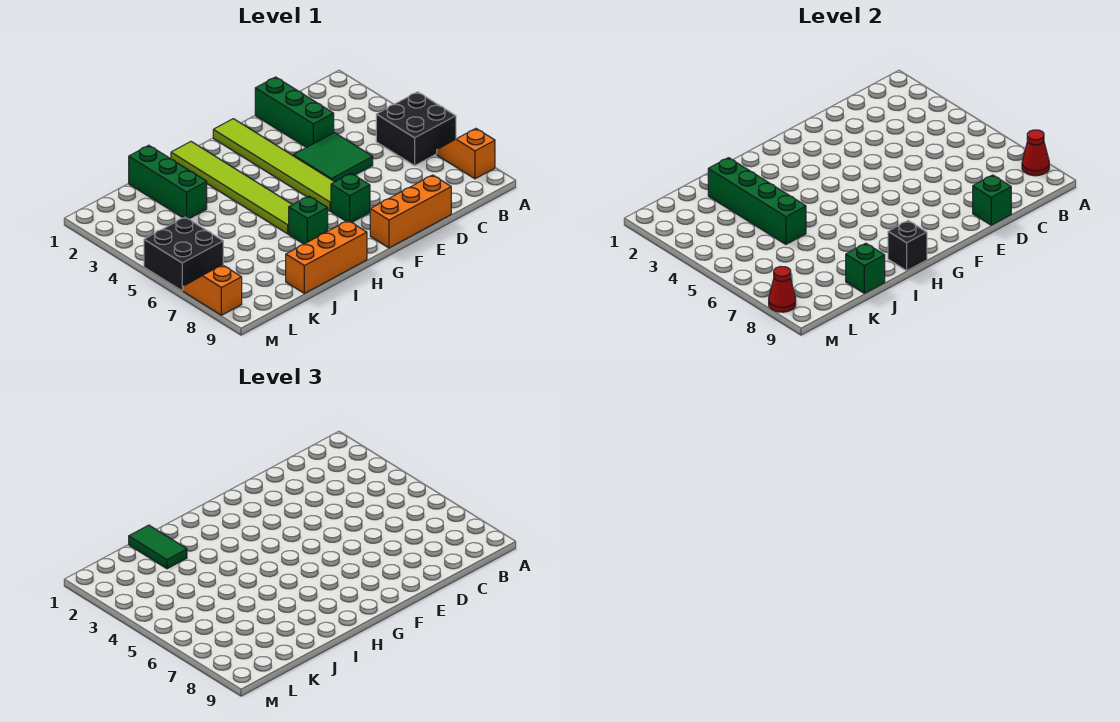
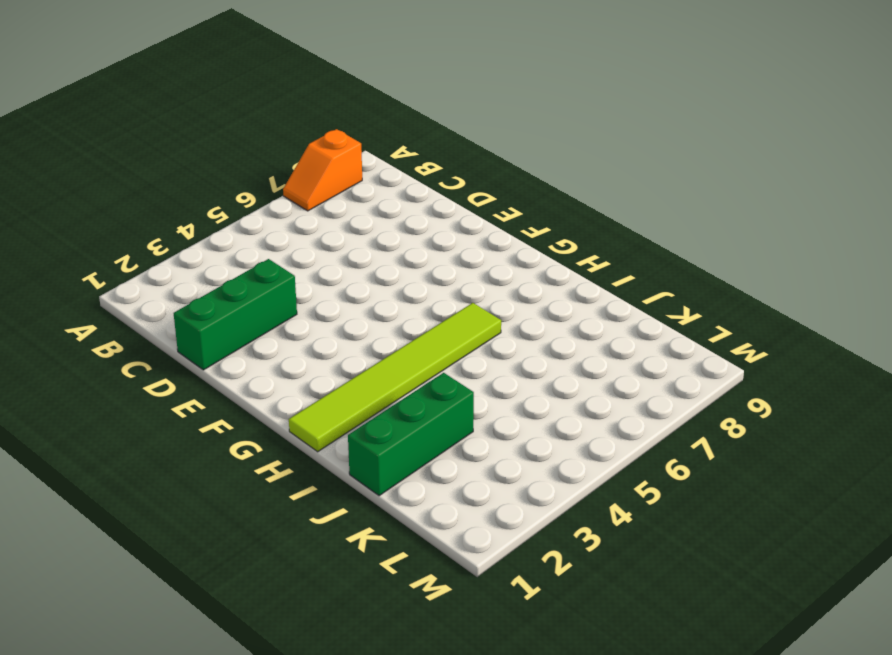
none -> black brick A5:B6 level 1
none -> green tile D4:E5 level 1
none -> orange brick D9:F9 level 1

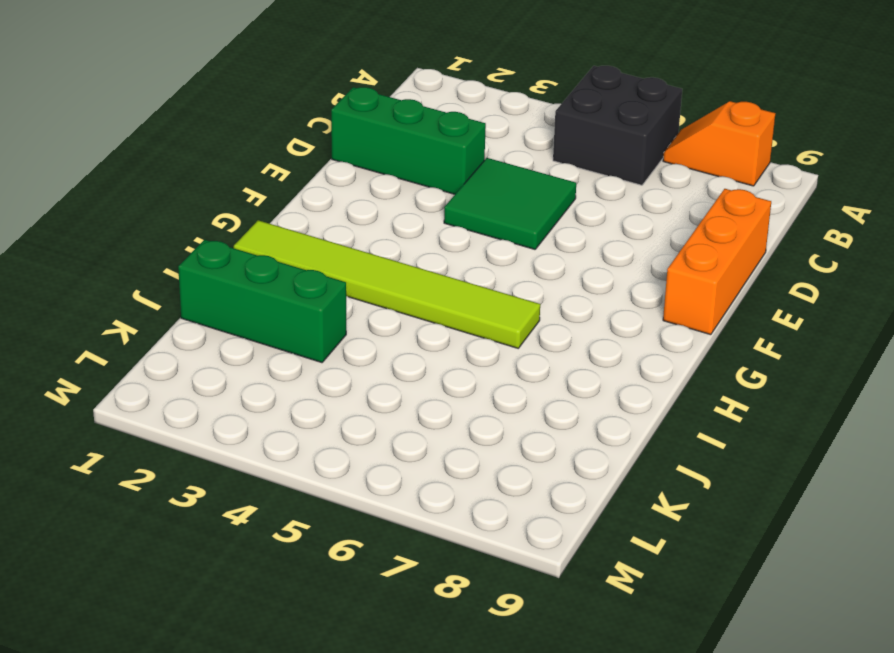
none -> lime tile F1:F6 level 1
none -> green brick F7 level 1
none -> green brick H7 level 1

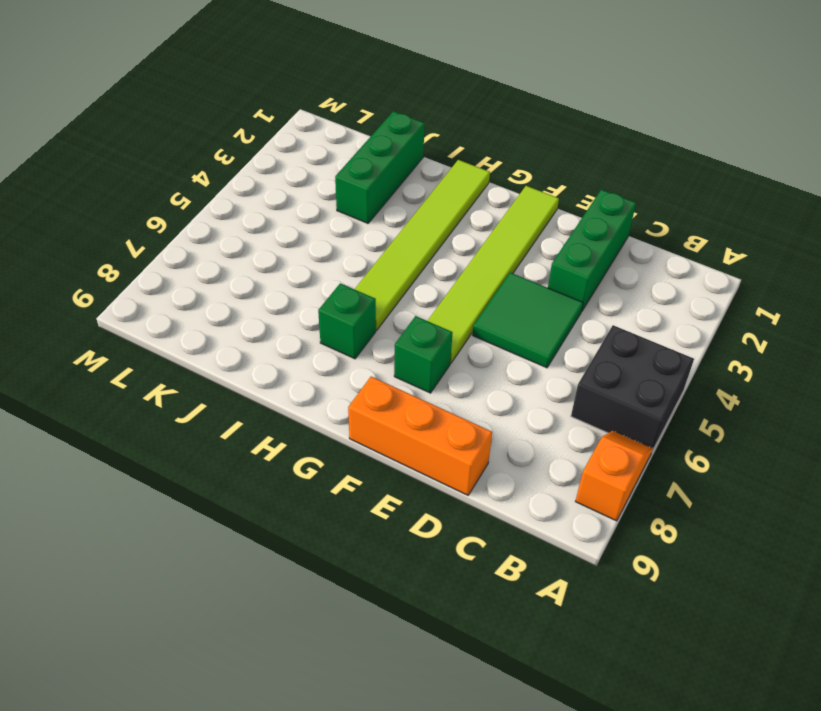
none -> orange brick H9:J9 level 1
none -> black brick L5:M6 level 1
none -> orange slope M7:M8 level 1 top 8

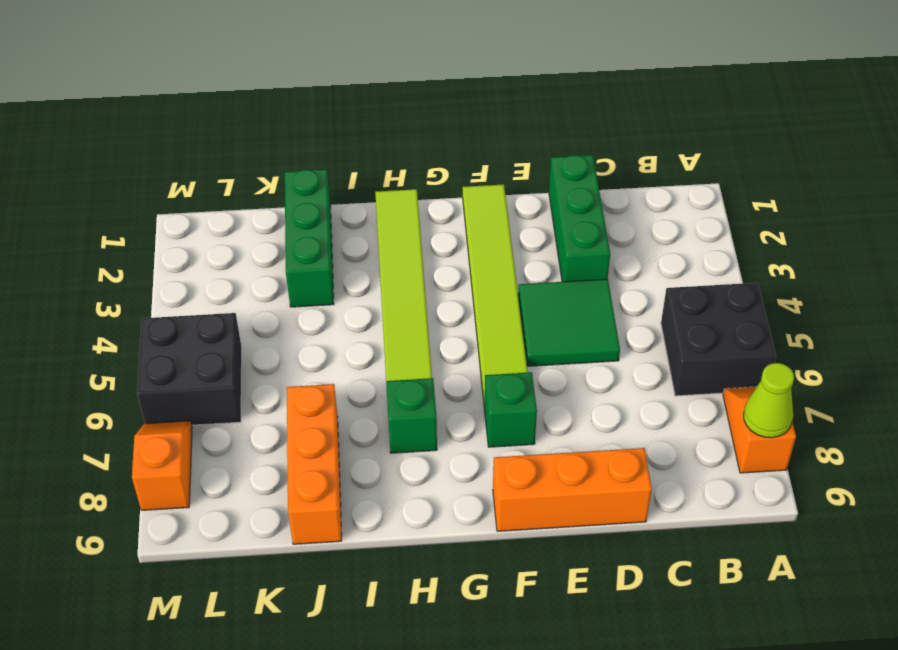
lime cone A8 level 2 -> red cone A8 level 2
orange brick J7:J9 level 1 -> orange brick H9:J9 level 1
none -> green brick D9 level 2
none -> black brick H9 level 2
none -> green brick J2:J5 level 2

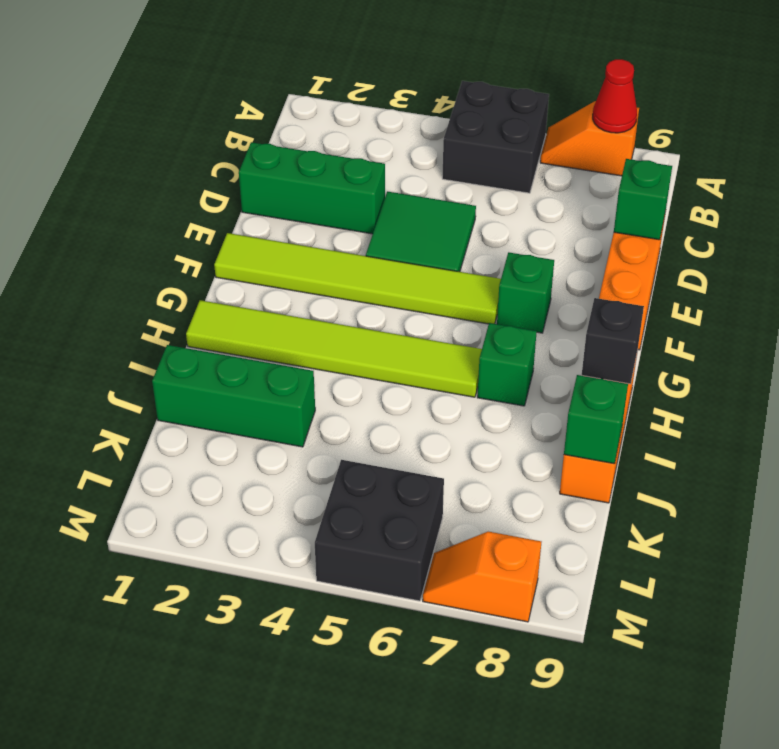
none -> green brick J2:J5 level 2
none -> red cone M8 level 2
none -> green tile J1:J2 level 3

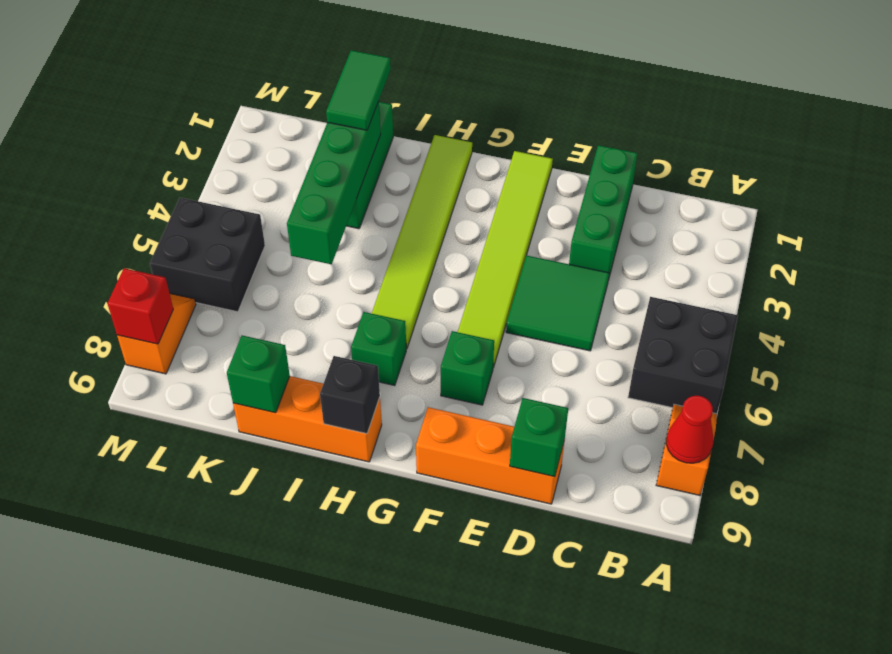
red brick M8 level 2 -> red cone M8 level 2

